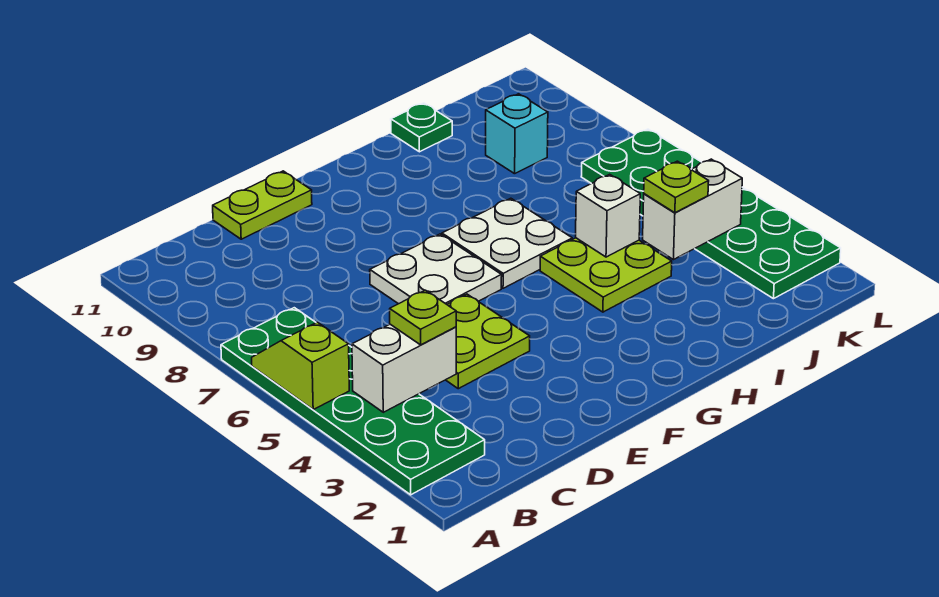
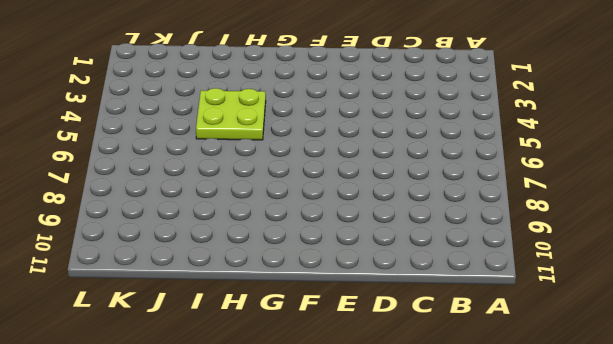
none -> green plate A2:B7 level 1
none -> lime plate D4:E5 level 1
none -> lime plate D11:E11 level 1

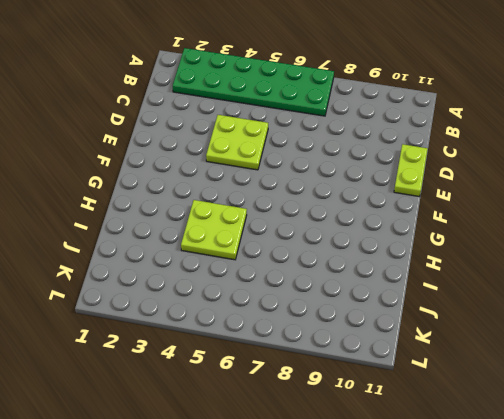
none -> white plate E6:F7 level 1
none -> white plate G6:H7 level 1
none -> green plate I11 level 1

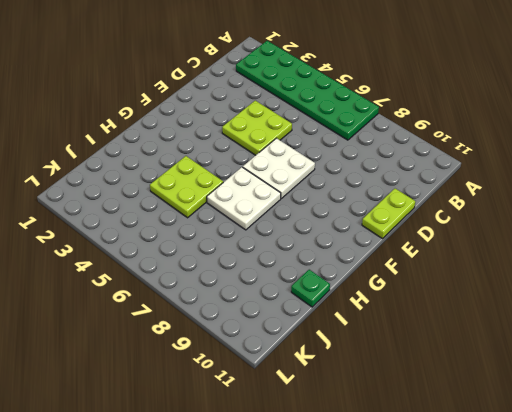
none -> cyan brick J9 level 1
none -> green plate K2:L7 level 1
none -> lime slope A5:A6 level 2 top 5

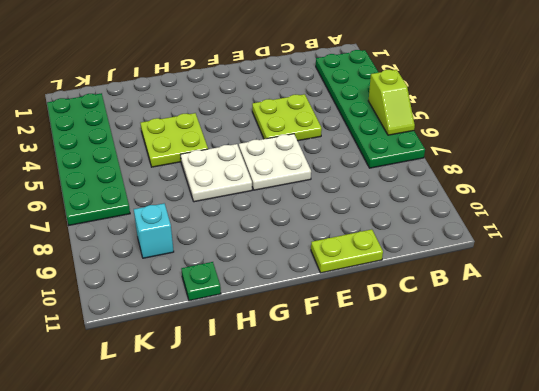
none -> white brick B4:C4 level 2
none -> white brick I5 level 2
none -> white brick J4:K4 level 2

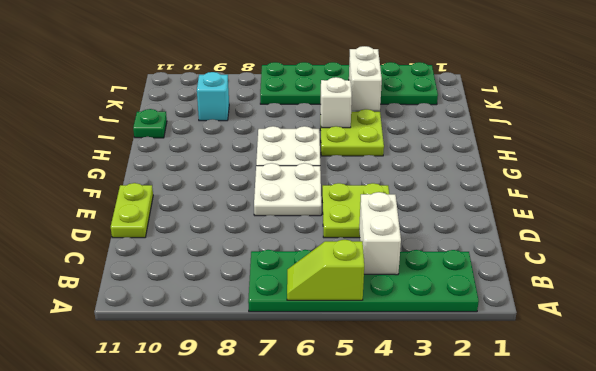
none -> lime plate C4 level 3
none -> lime plate J4 level 3

